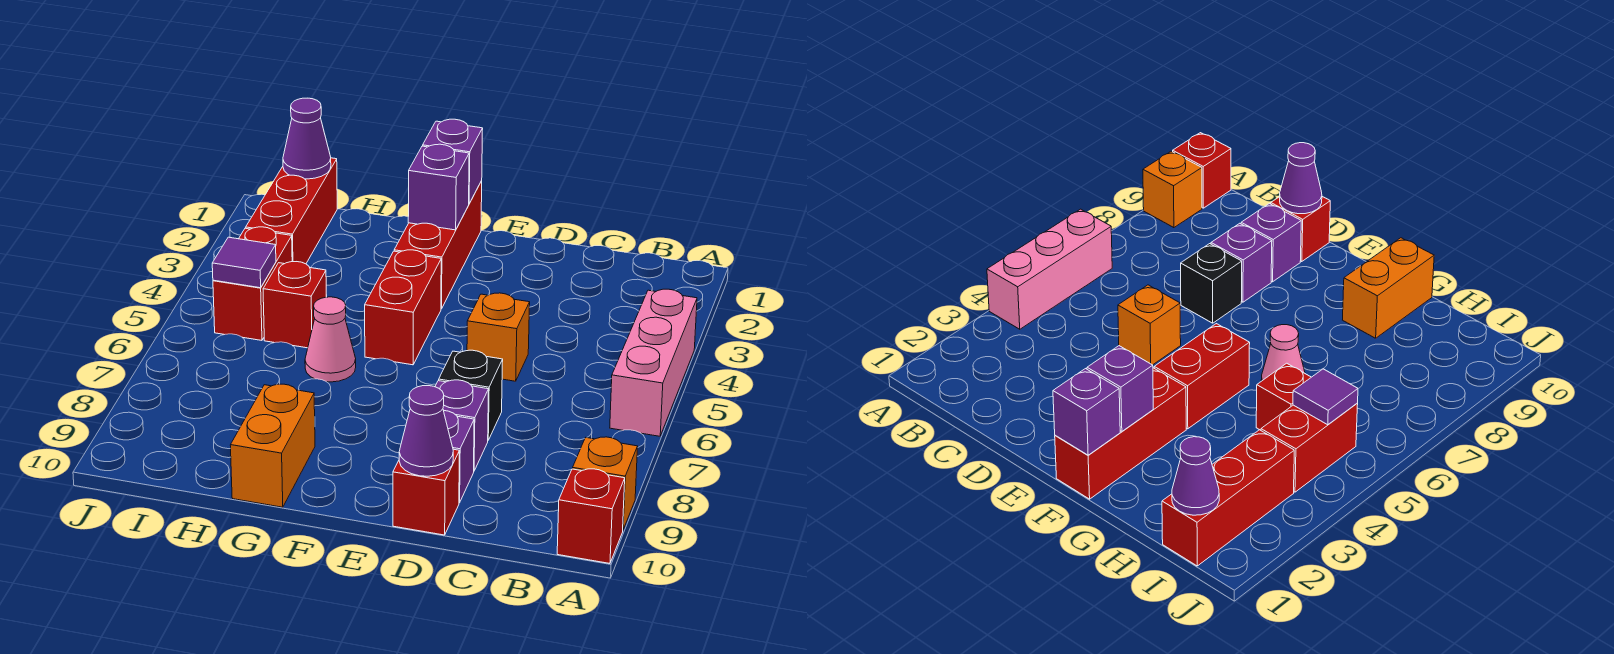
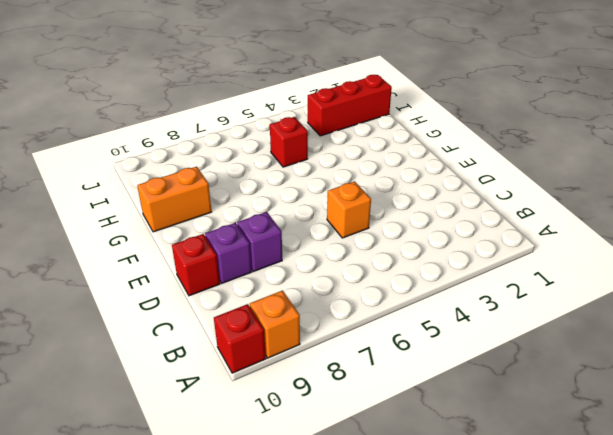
none -> pink brick A4:A6 level 1
none -> black brick D7 level 1
none -> red brick F1:F3 level 1

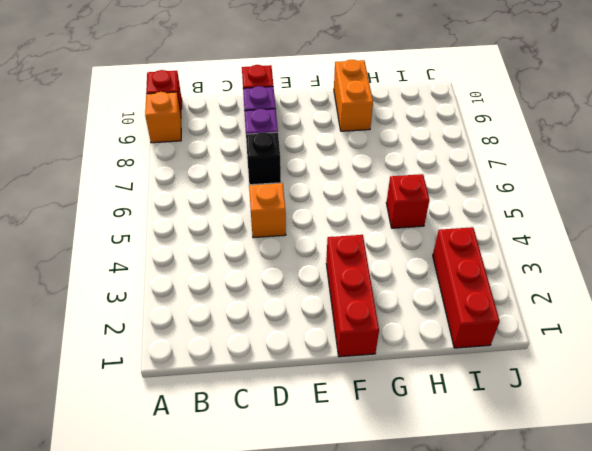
none -> pink brick A4:A6 level 1
none -> red brick F4:F5 level 1
none -> pink cone G6 level 1

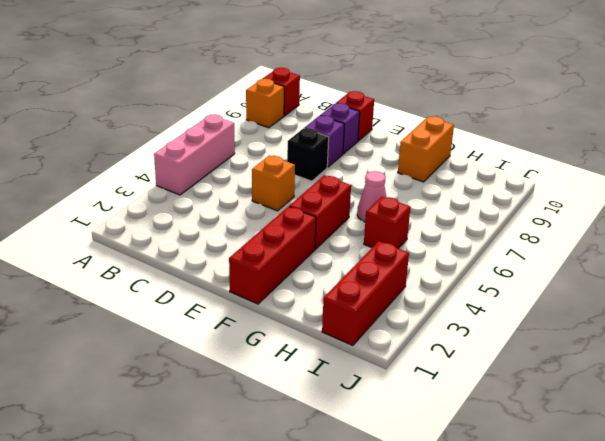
none -> red brick I4:I5 level 1
none -> purple cone D10 level 2
none -> purple brick F1 level 2

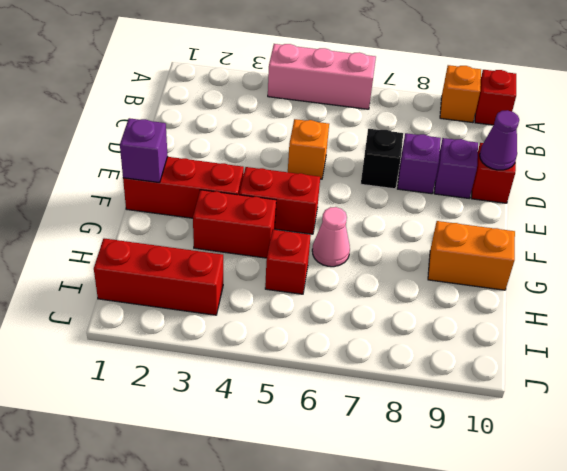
red brick G3:G4 level 1 -> red brick I4:I5 level 1
none -> purple brick F2 level 2
none -> purple cone I1 level 2
none -> purple tile I5 level 2

